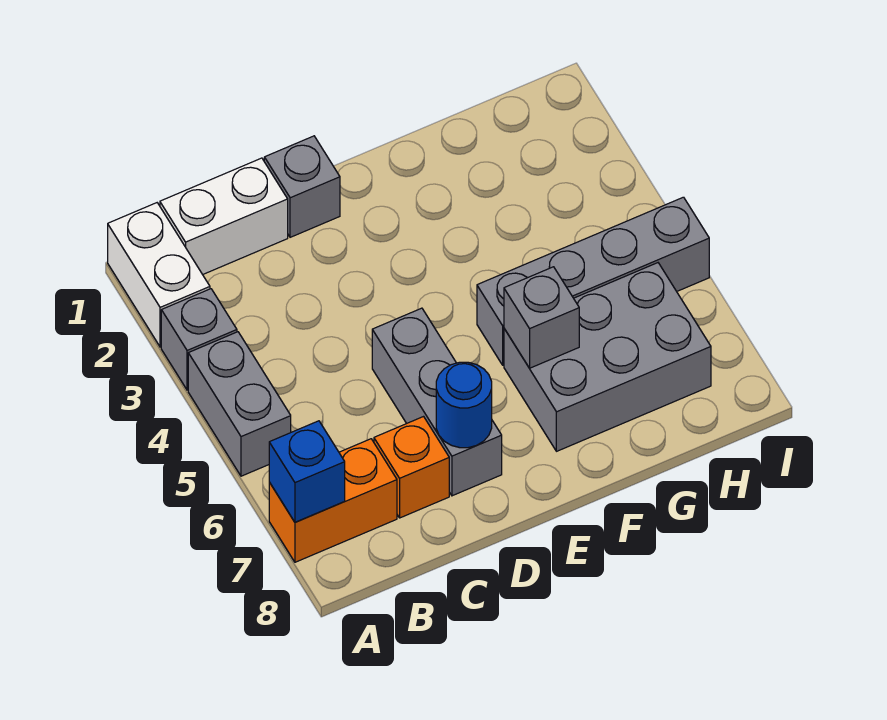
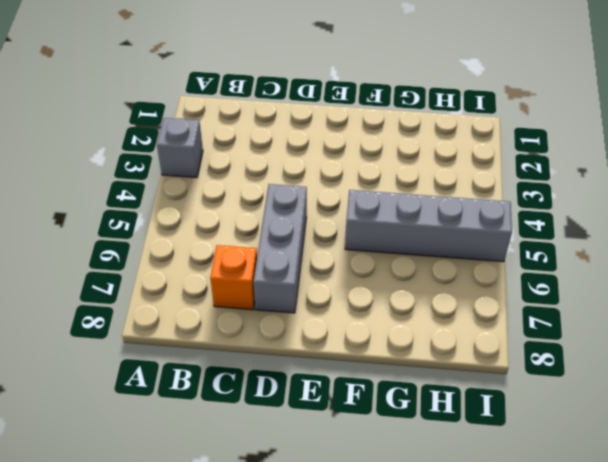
none -> white brick A1:A2 level 1
none -> grey brick A4:A5 level 1
none -> orange brick A7:B7 level 1

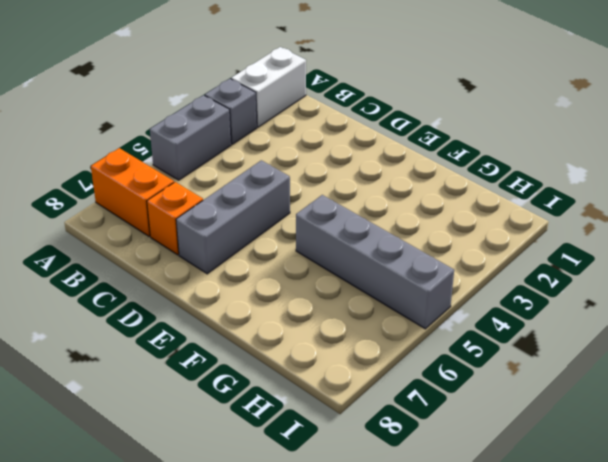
none -> white brick B1:C1 level 1
none -> grey brick D1 level 1
none -> grey brick F6:H7 level 1

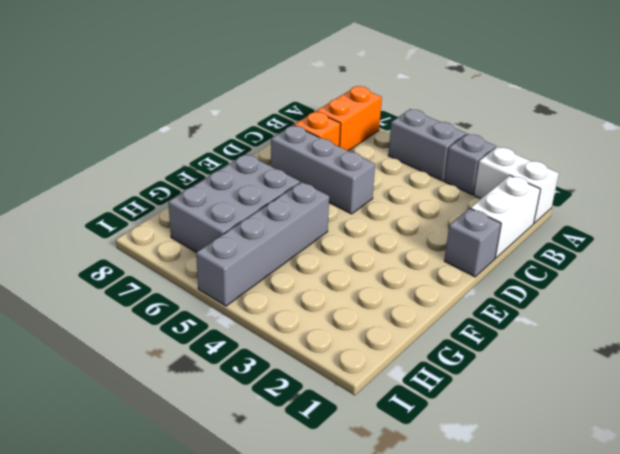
none -> blue brick A7 level 2
none -> blue round brick D7 level 2
none -> grey brick F6 level 2

